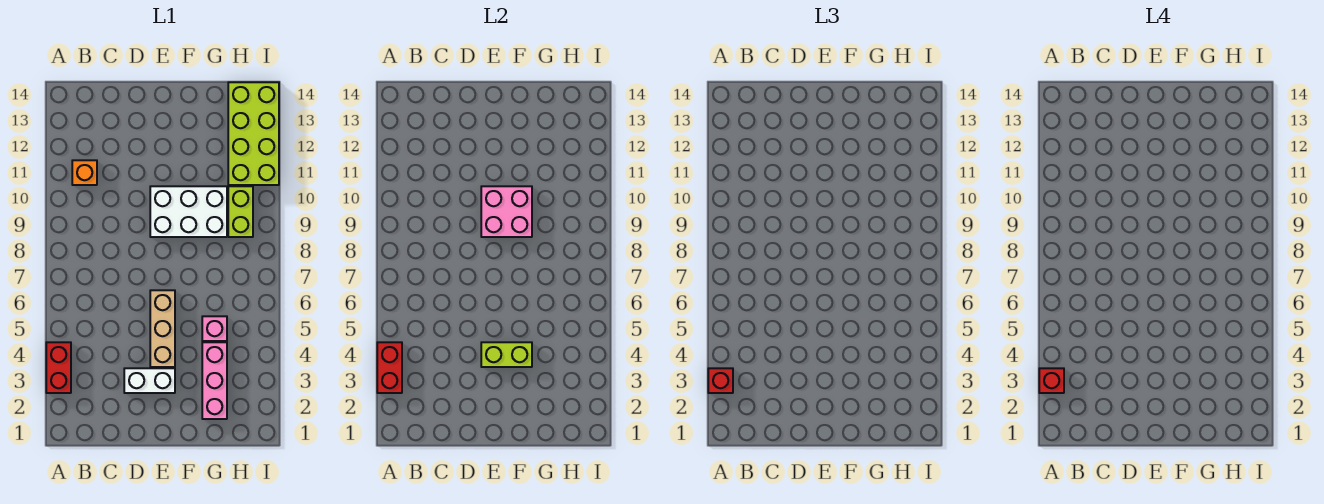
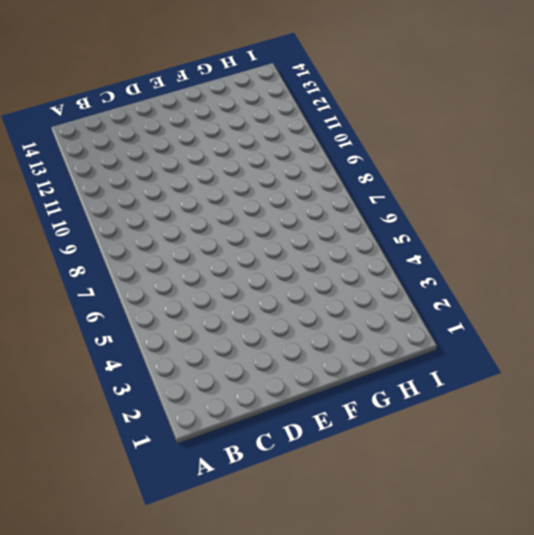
none -> red brick A3:A4 level 1
none -> orange brick B11 level 1
none -> white brick D3:E3 level 1

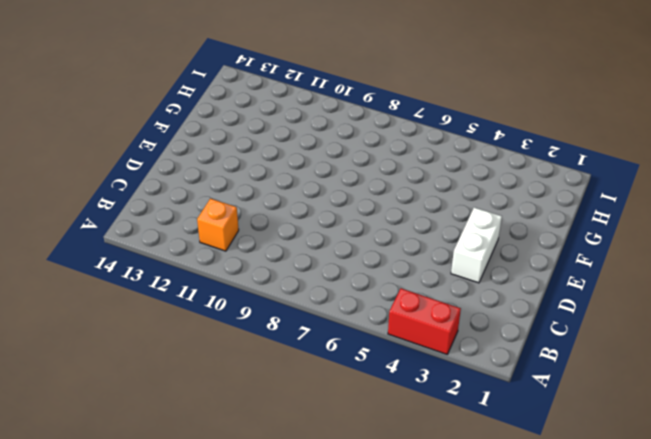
none -> tan brick E4:E6 level 1
none -> white brick E9:G10 level 1
none -> pink brick G2:G4 level 1

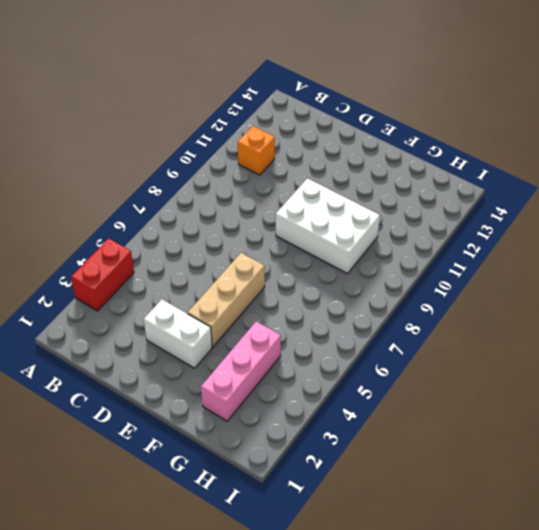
none -> pink brick G5 level 1
none -> lime brick H9:H10 level 1
none -> lime brick H11:I14 level 1

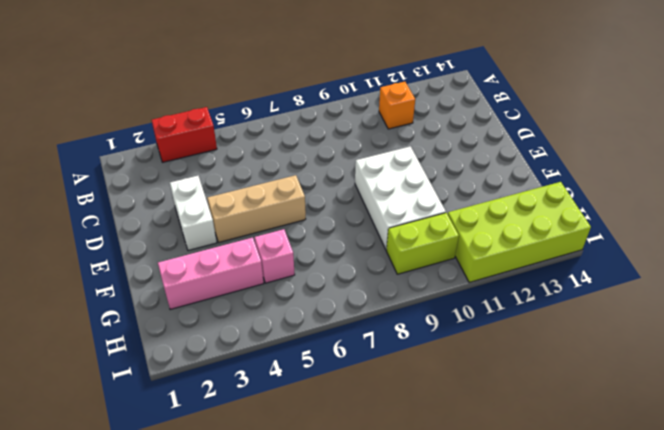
none -> red brick A3:A4 level 2
none -> lime brick E4:F4 level 2
none -> pink brick E9:F10 level 2

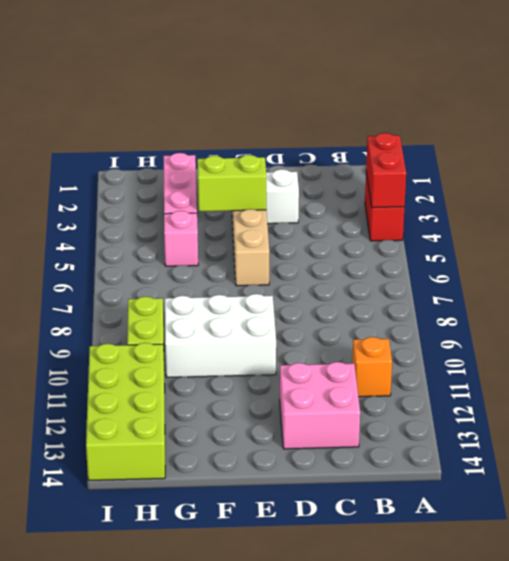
pink brick C12:D13 level 1 -> pink brick E9:F10 level 2
none -> red brick A3 level 3
none -> red brick A3 level 4

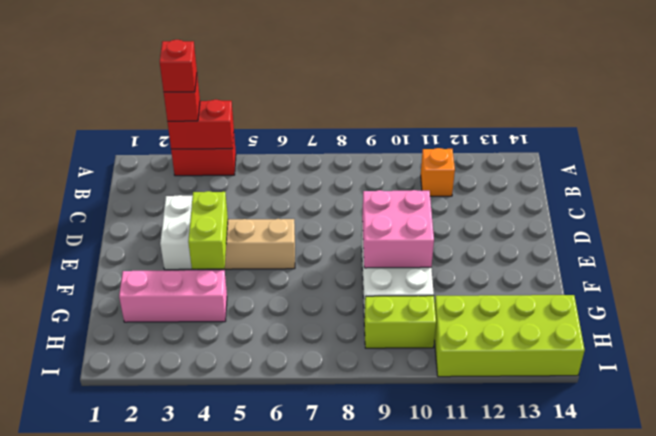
none -> pink brick G5 level 1

